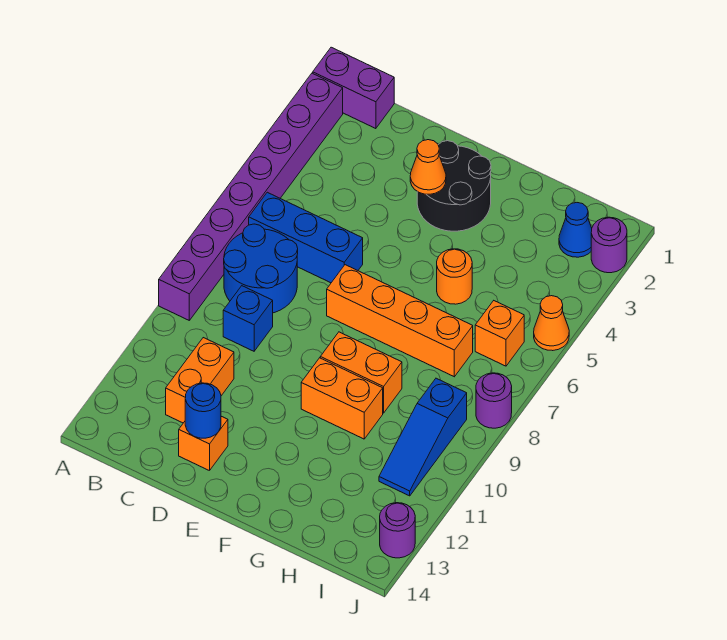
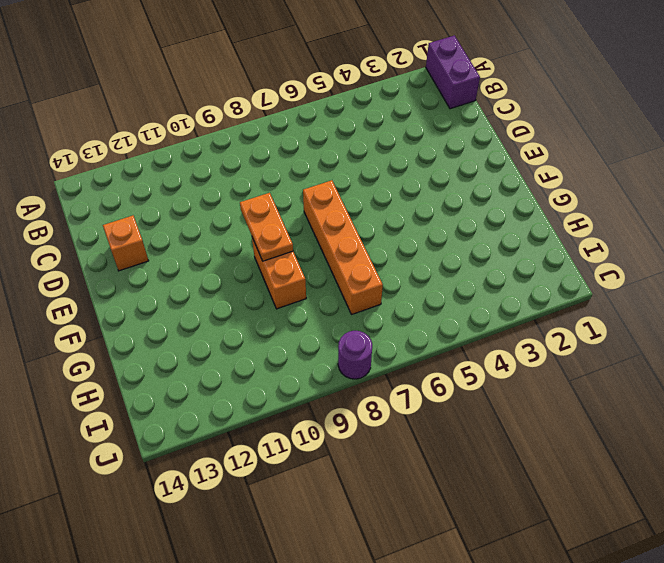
orange plate E9:F9 level 2 -> none
none -> purple brick A2:A9 level 1
none -> blue brick B6:D6 level 1
none -> blue round brick B7:C8 level 1

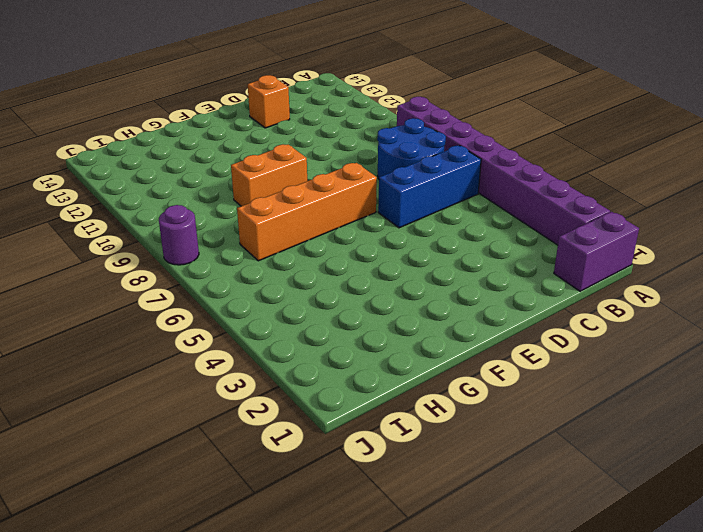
none -> blue brick C9 level 1
none -> orange brick C11:C12 level 1
none -> black round brick E2:F3 level 1

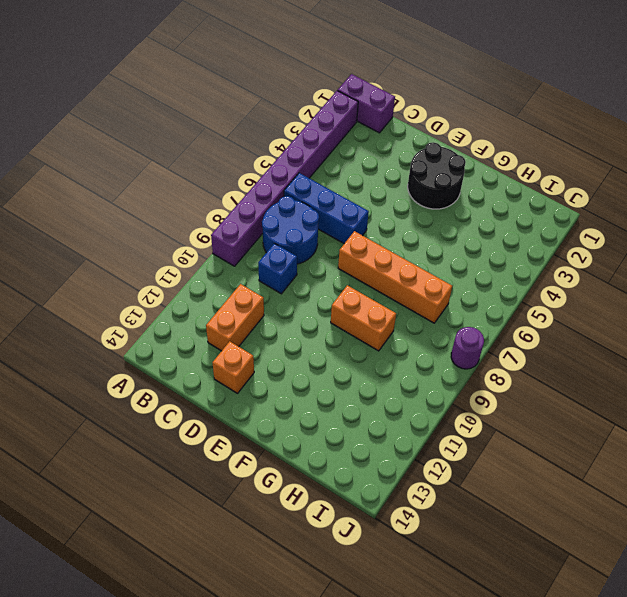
none -> orange brick F10:G10 level 1
none -> orange round brick G5 level 1
none -> blue cone I2 level 1

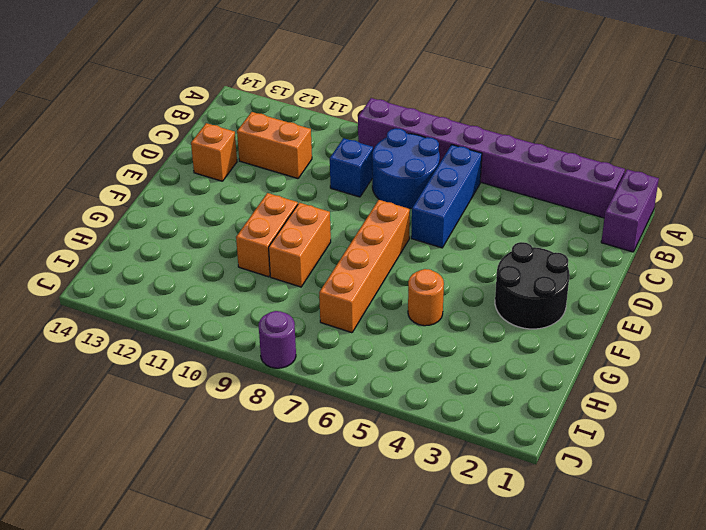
none -> blue cone I2 level 1
none -> orange brick I6 level 1
none -> blue slope I9:I11 level 1 top 9

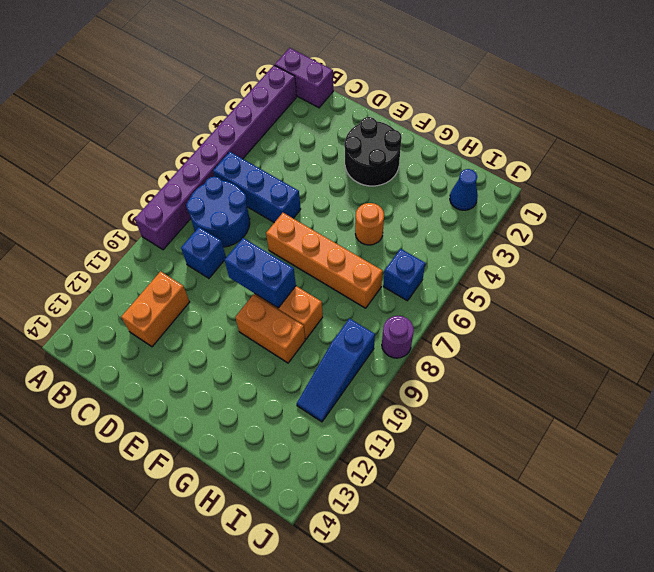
blue brick E9:F9 level 2 -> none
blue brick I6 level 1 -> orange brick I6 level 1
none -> orange brick D13 level 1
none -> purple round brick J2 level 1
none -> orange cone J5 level 1

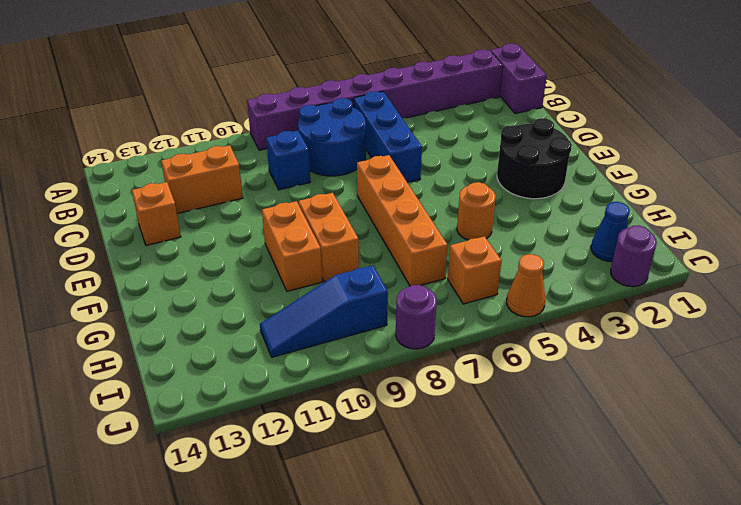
none -> purple round brick J13 level 1
none -> blue round brick D13 level 2
none -> orange cone E3 level 2

